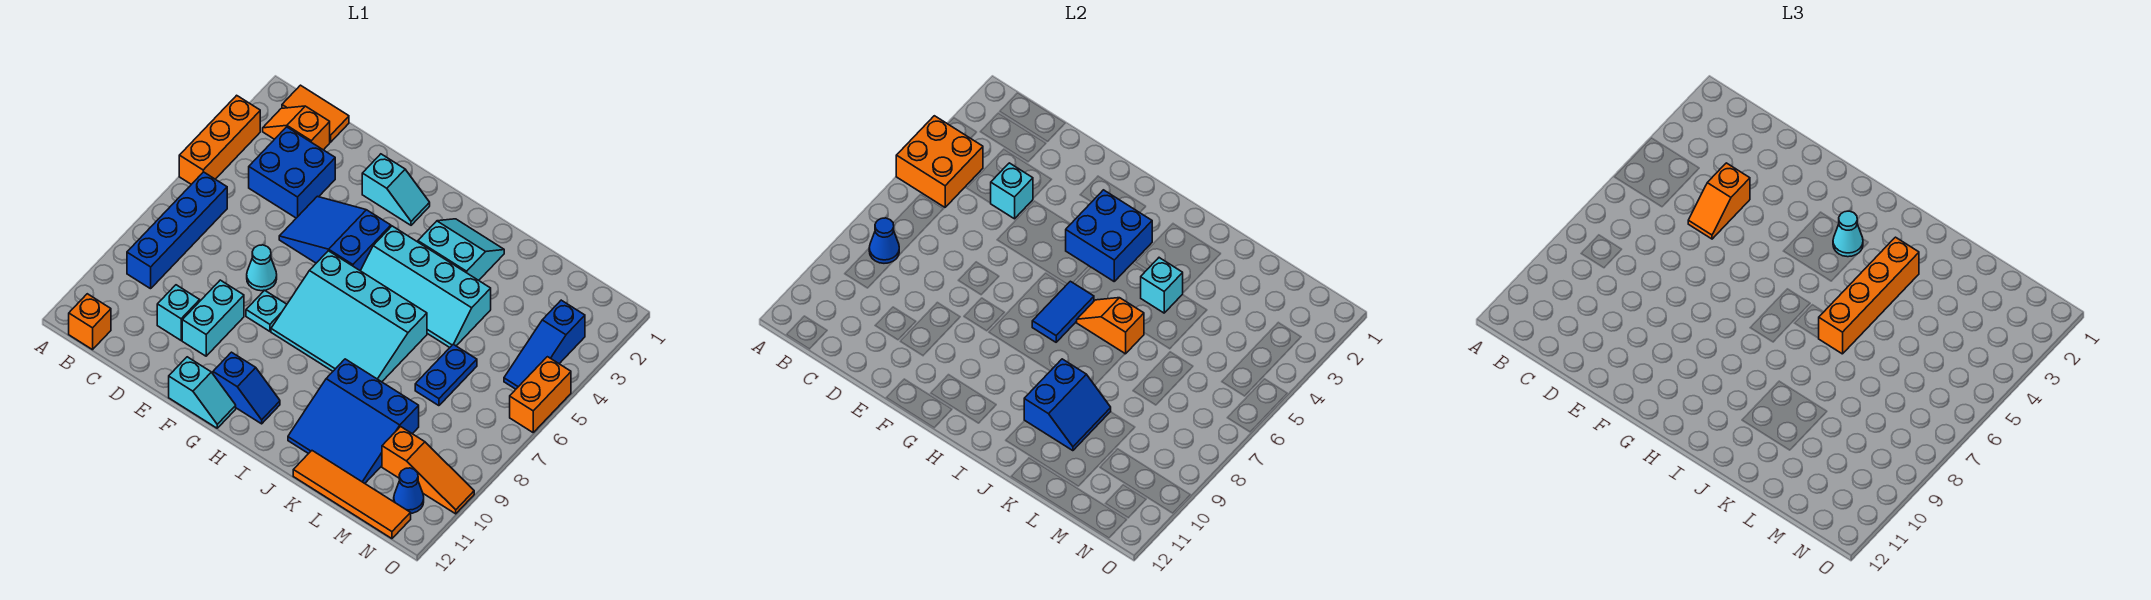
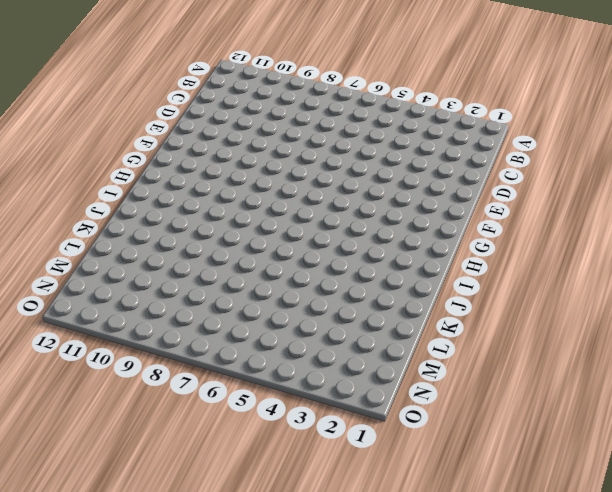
none -> orange brick A3:A5 level 1
none -> orange tile B1:C1 level 1
none -> orange slope B2:C2 level 1 top C
none -> blue brick B6:B9 level 1

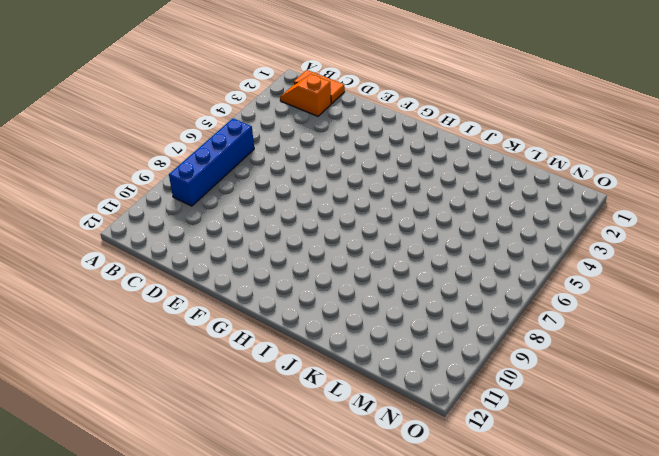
none -> orange brick A3:A5 level 1
none -> orange brick B12 level 1
none -> blue brick C3:D4 level 1
none -> cyan brick D10 level 1

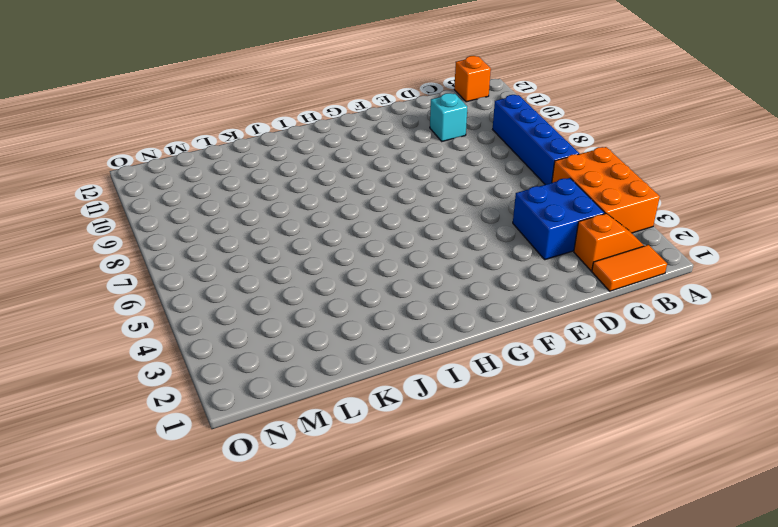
orange brick A3:B5 level 1 -> orange brick A3:A5 level 1
none -> blue slope E4:G5 level 1 top G
none -> cyan cone E7 level 1
none -> cyan brick E9:E10 level 1
none -> cyan slope F2:G2 level 1 top F

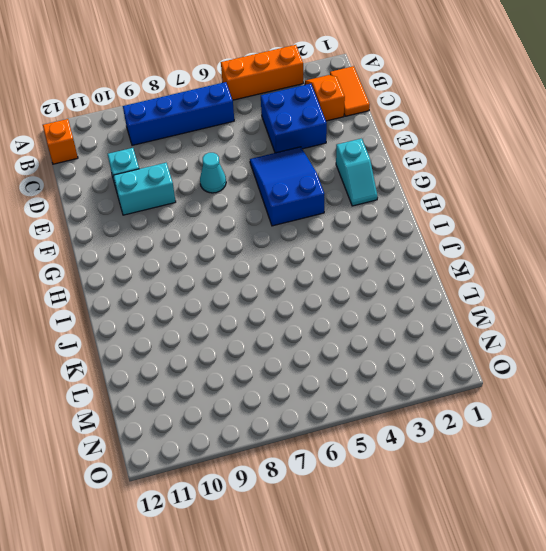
none -> cyan plate F8 level 1
none -> cyan slope F12:G12 level 1 top F
none -> cyan slope G6:J8 level 1 top 6
none -> blue slope G11:H11 level 1 top G

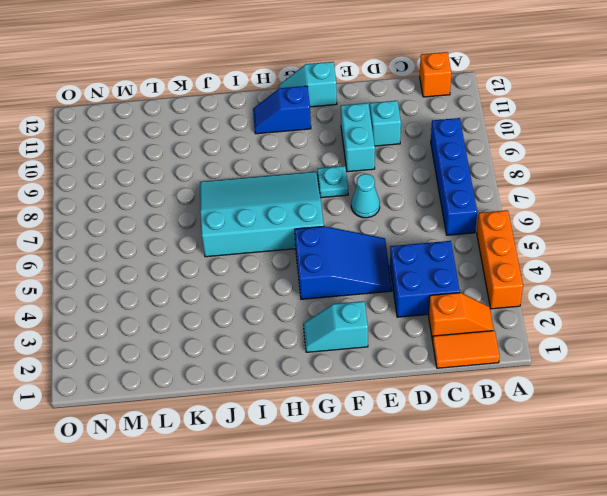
none -> cyan slope H4:K5 level 1 top 4
none -> cyan slope I2:J3 level 1 top 3
none -> blue slope J9:L11 level 1 top 9
none -> orange tile K12:N12 level 1

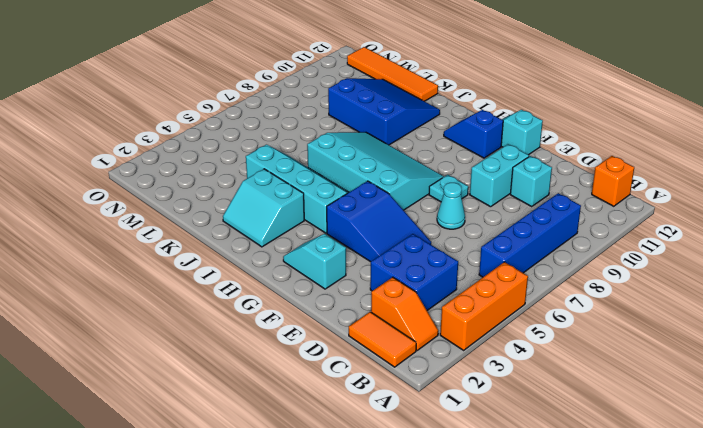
none -> blue plate L6:L7 level 1
none -> orange slope M10:O10 level 1 top M
none -> blue slope N3:N5 level 1 top 3
none -> blue cone N11 level 1

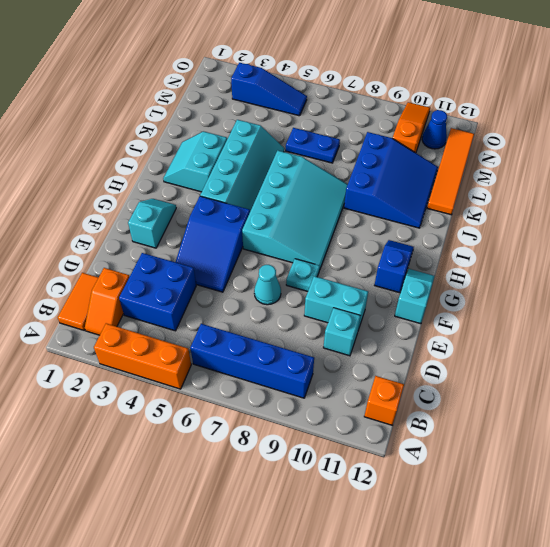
none -> orange brick O5:O6 level 1
none -> orange brick A4:B5 level 2
none -> blue cone B8 level 2
none -> cyan brick D4 level 2

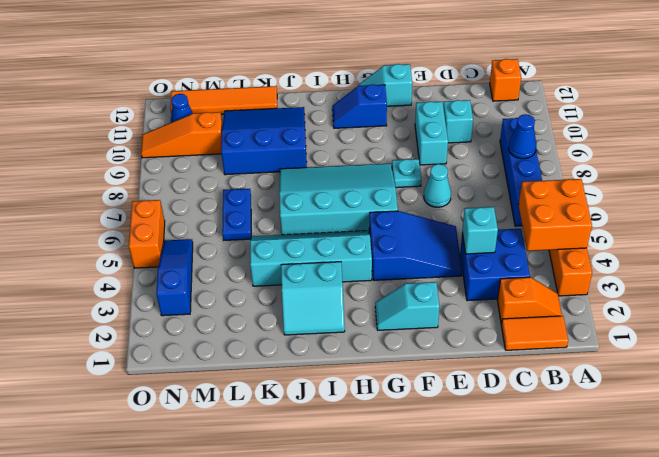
none -> blue brick G3:H4 level 2
none -> blue tile H6:H7 level 2
none -> orange slope I6:J6 level 2 top J
none -> cyan brick J4 level 2

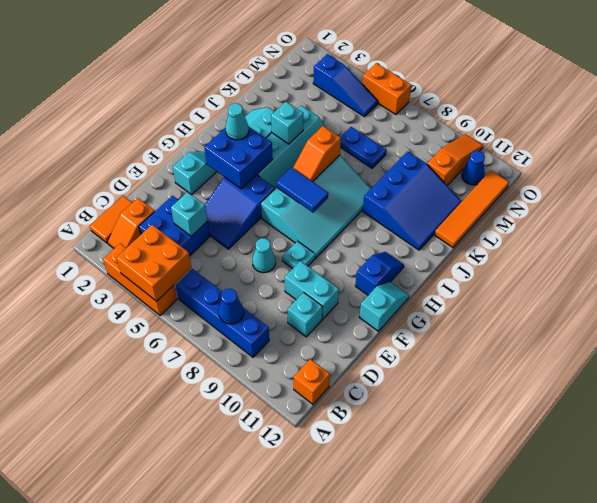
none -> blue slope J9:K10 level 2 top J
none -> orange slope D4:D5 level 3 top 4
none -> orange brick J3:J6 level 3

